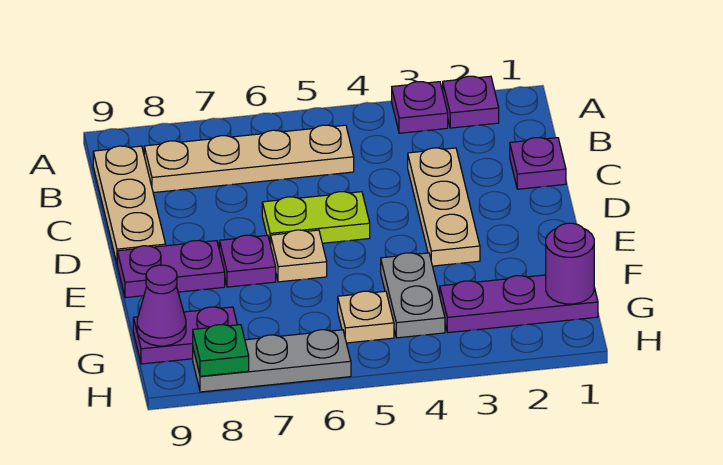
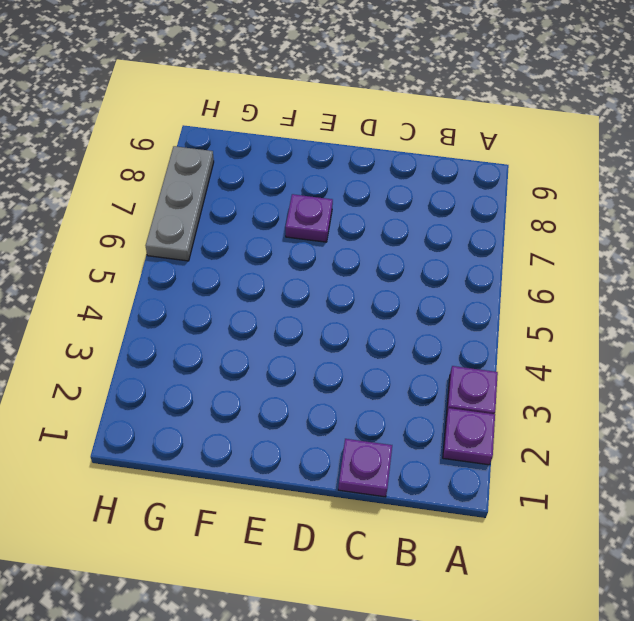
none -> tan plate B5:B8 level 1
none -> tan plate B9:D9 level 1
none -> tan plate C3:E3 level 1

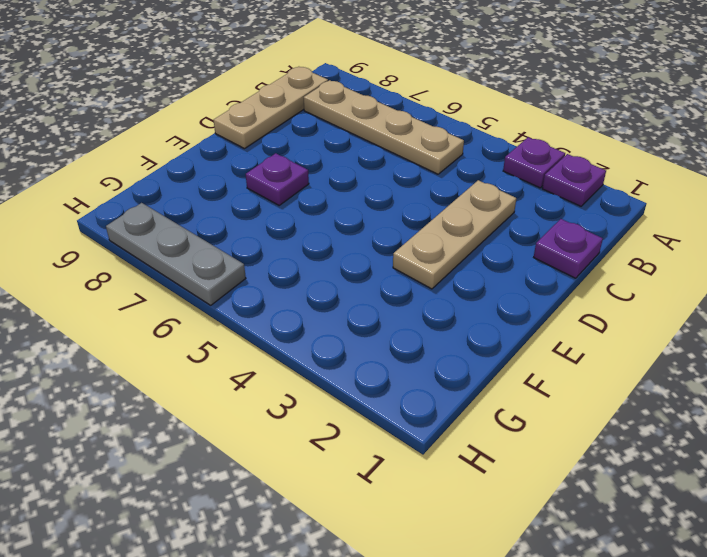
none -> lime plate D5:D6 level 1
none -> tan plate E6 level 1
none -> purple plate E8:E9 level 1

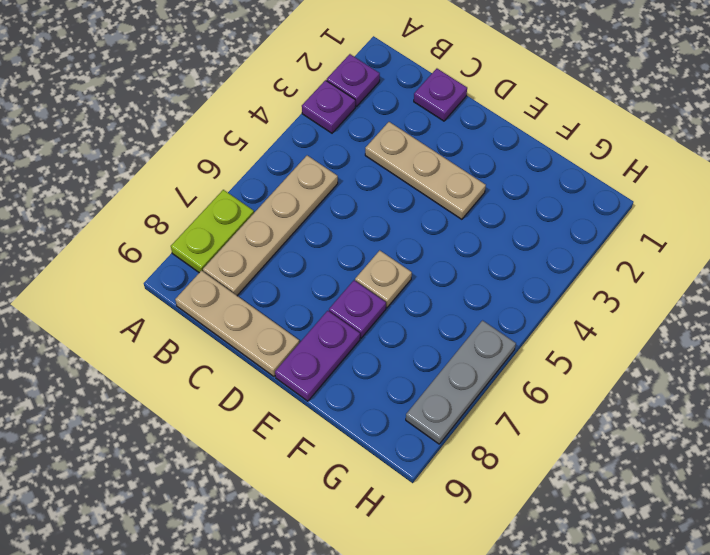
lime plate A7:A8 level 1 -> lime plate D5:D6 level 1
none -> grey plate F4:G4 level 1
none -> purple plate G1:G3 level 1
none -> tan plate G5 level 1

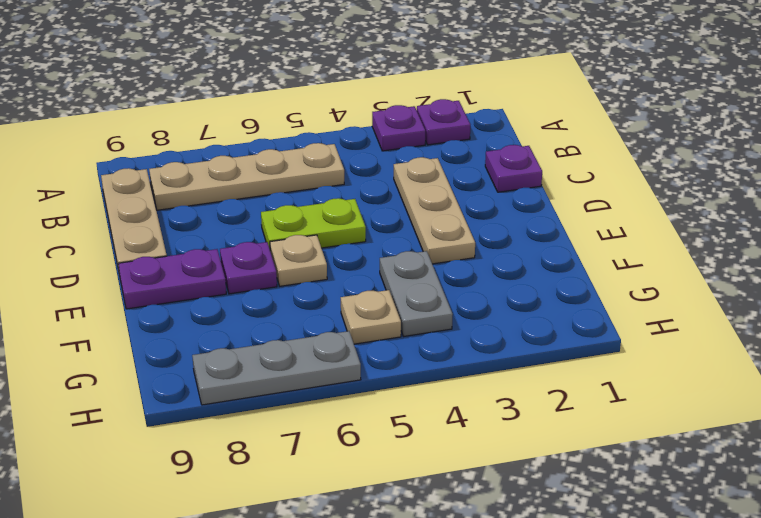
none -> purple plate G1:G3 level 1
none -> purple plate G8:G9 level 1
none -> purple round brick G1 level 2

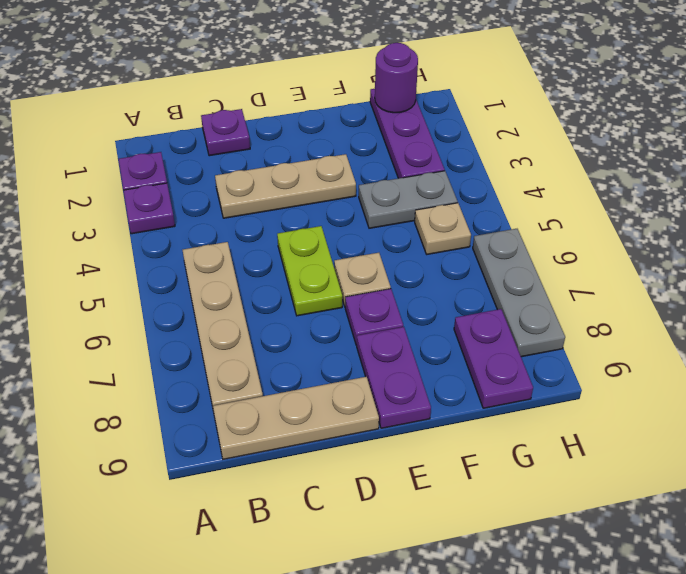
none -> purple cone G9 level 2
none -> green plate H8 level 2

